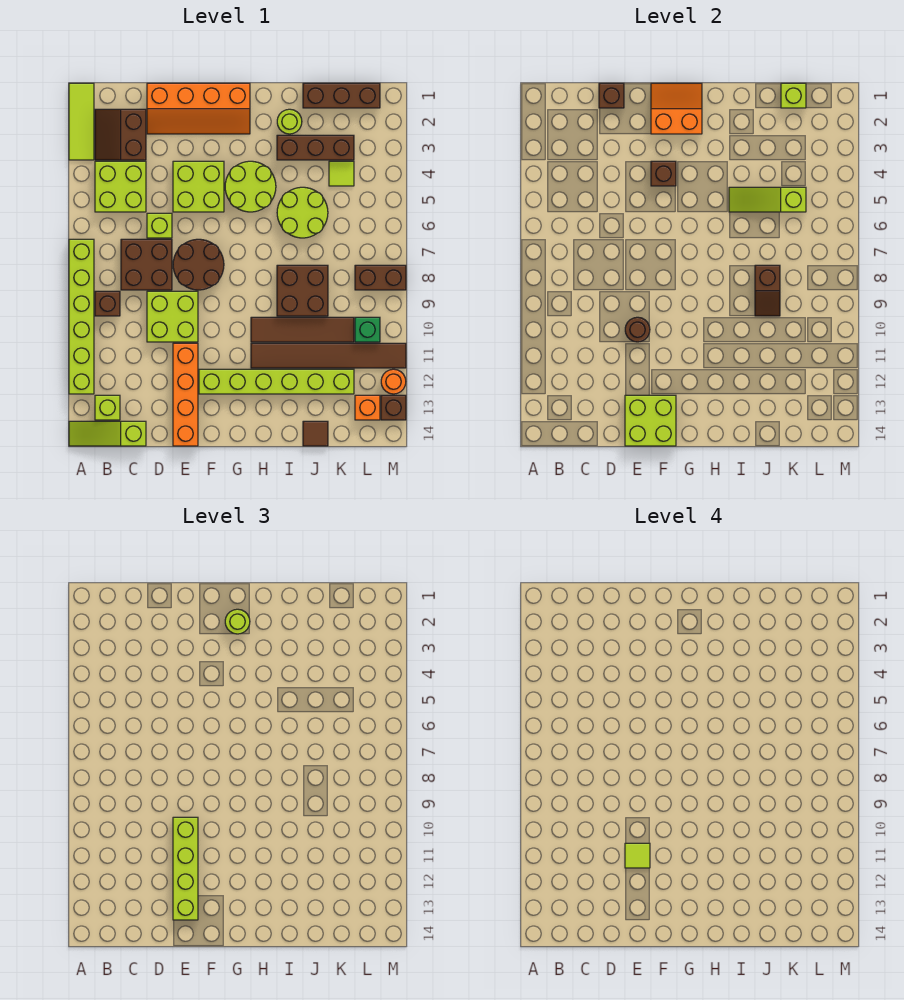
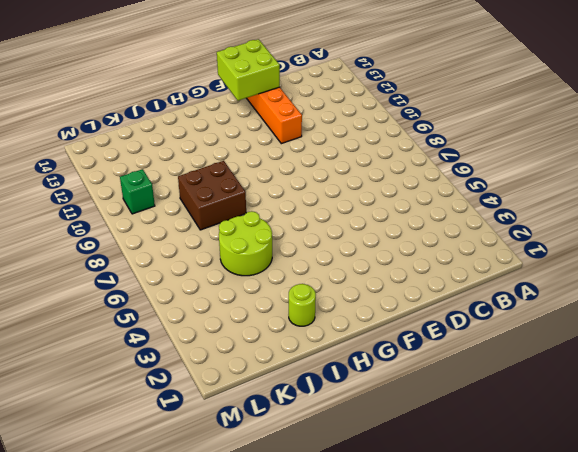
none -> lime tile A1:A3 level 1
none -> lime brick A7:A12 level 1
none -> lime slope A14:C14 level 1 top C
none -> brown slope B2:C3 level 1 top C

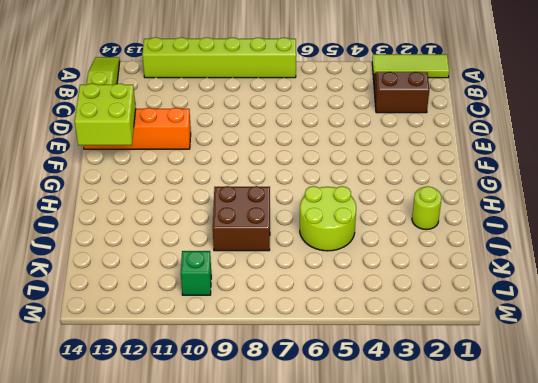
none -> lime brick B4:C5 level 1
none -> brown brick B9 level 1
none -> lime brick B13 level 1
none -> brown brick C7:D8 level 1

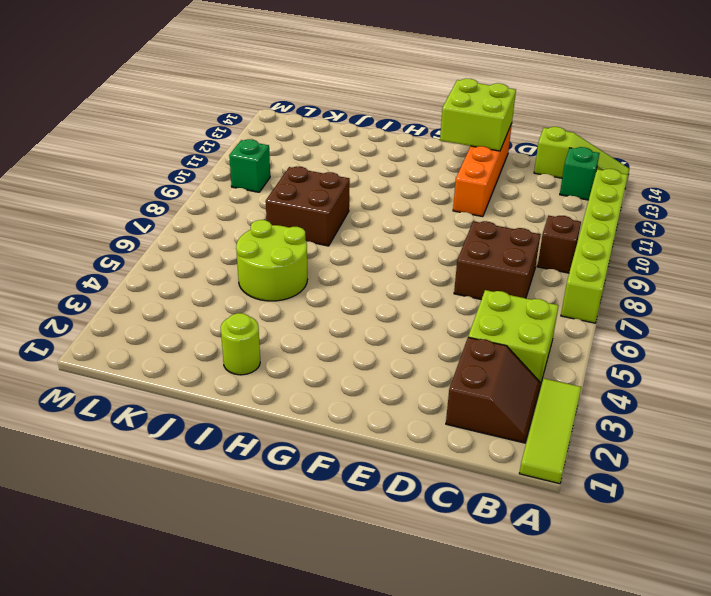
green brick B13 level 1 -> lime brick B13 level 1
none -> orange slope D1:G2 level 1 top 1
none -> lime brick D6 level 1
none -> lime brick D9:E10 level 1
none -> lime brick E4:F5 level 1

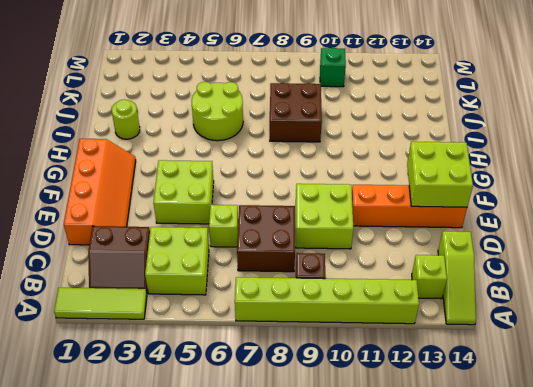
none -> brown round brick E7:F8 level 1
none -> lime brick F12:K12 level 1
none -> lime round brick G4:H5 level 1
none -> brown tile H10:K10 level 1

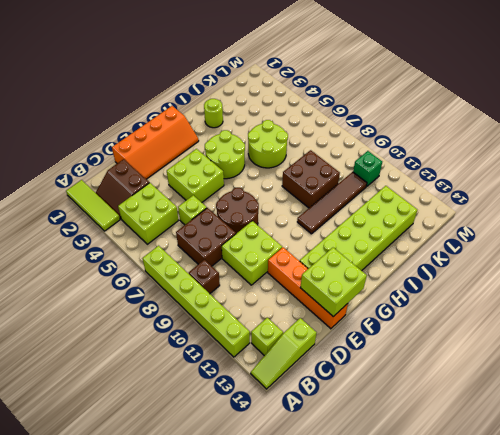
lime brick F12:K13 level 1 -> lime brick F12:K12 level 1
none -> brown tile H11:M11 level 1
none -> brown brick I3:K3 level 1
none -> brown brick J1:L1 level 1
none -> brown tile J14 level 1

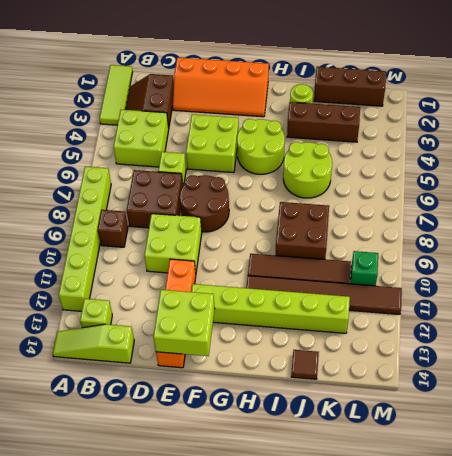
none -> lime tile K4 level 1
none -> brown brick L8:M8 level 1
none -> orange brick L13 level 1
none -> orange round brick M12 level 1

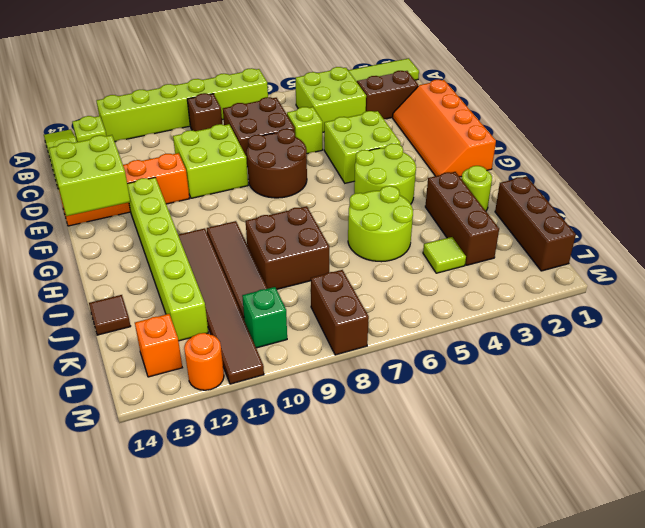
none -> brown brick M13 level 1
none -> brown brick D1 level 2
none -> brown round brick E10 level 2
none -> orange slope F1:G2 level 2 top 2

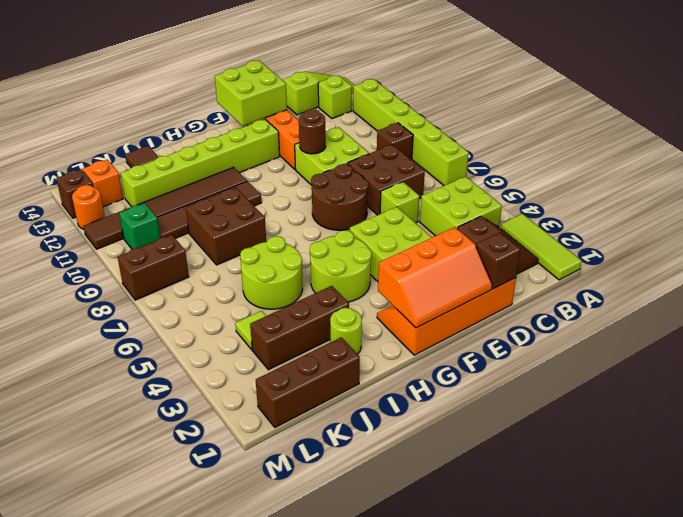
orange slope E1:G2 level 2 top 2 -> orange slope F1:G2 level 2 top 2
none -> brown brick F4 level 2
none -> lime slope I5:K5 level 2 top K
none -> brown slope J8:J9 level 2 top 8
none -> lime brick K1 level 2

